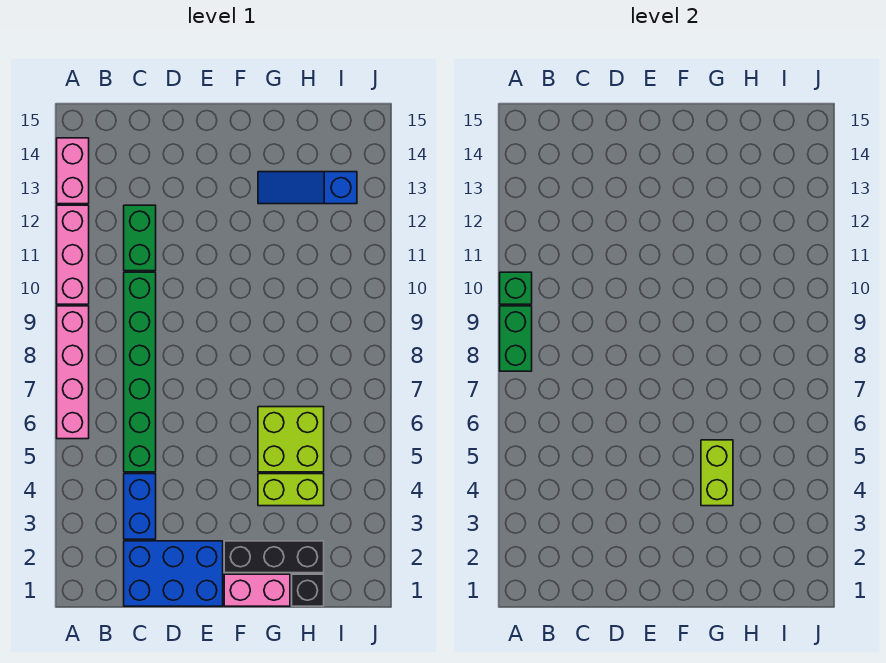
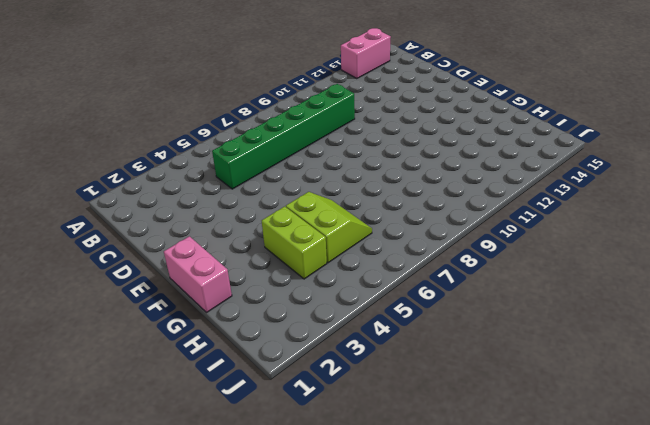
lime slope G5:H6 level 1 top 5 -> lime brick G5:H6 level 1
none -> pink brick A6:A9 level 1
none -> pink brick A10:A12 level 1
none -> blue brick C1:E2 level 1

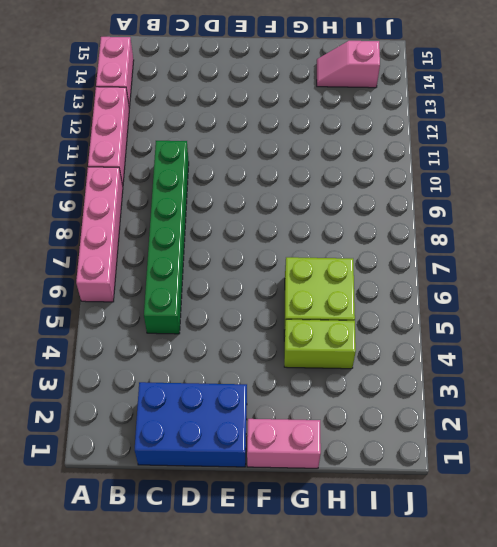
pink slope H14:I14 level 1 top I -> none
none -> blue brick C3:C4 level 1
none -> green brick C11:C12 level 1
none -> black brick F2:H2 level 1

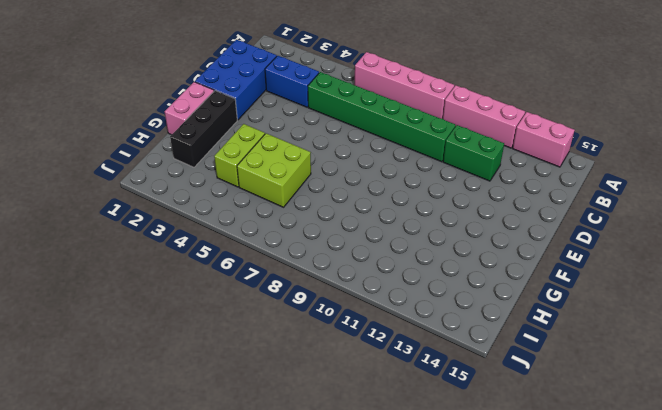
none -> blue slope G13:I13 level 1 top I
none -> black brick H1 level 1
none -> green brick A8:A9 level 2

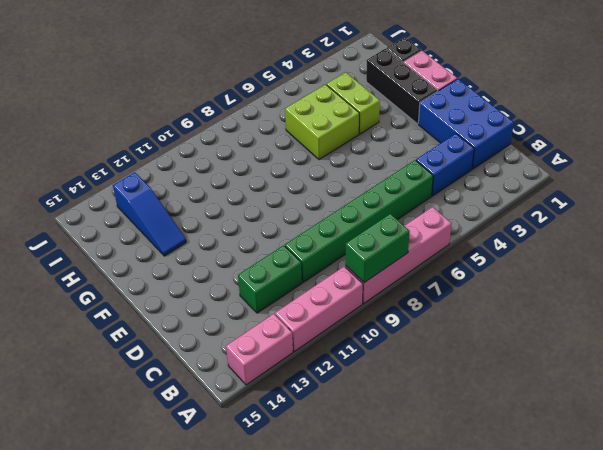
none -> green brick A10 level 2
none -> lime brick G4:G5 level 2

